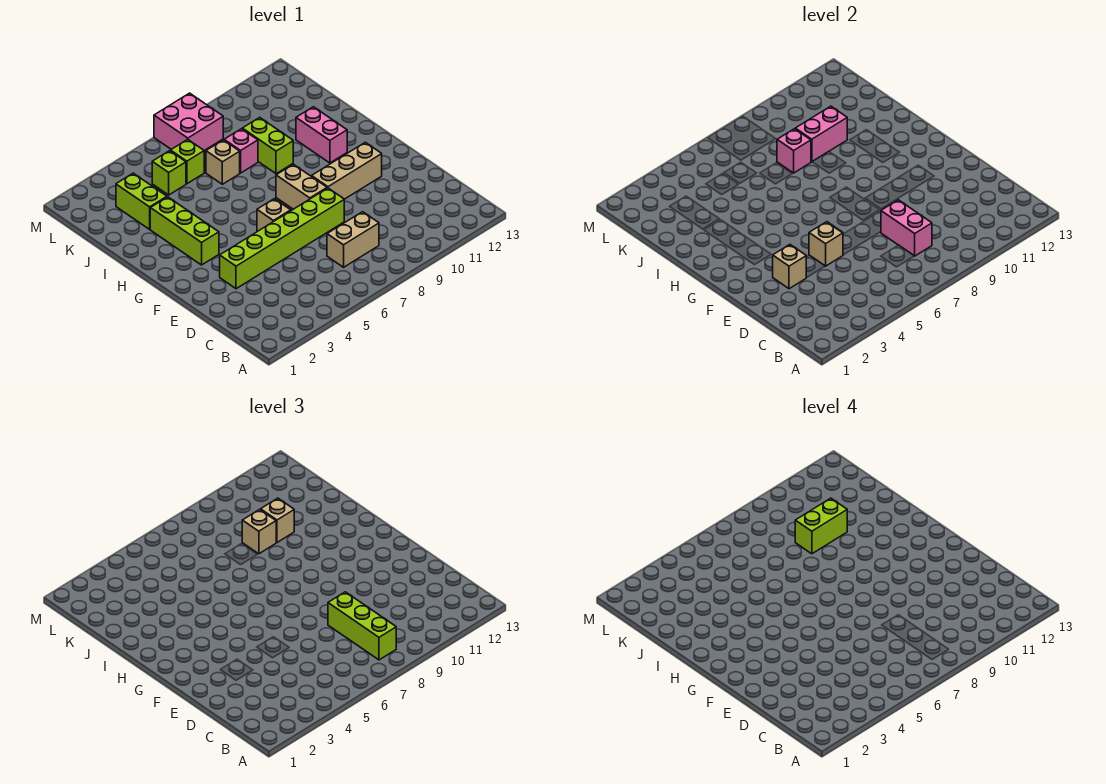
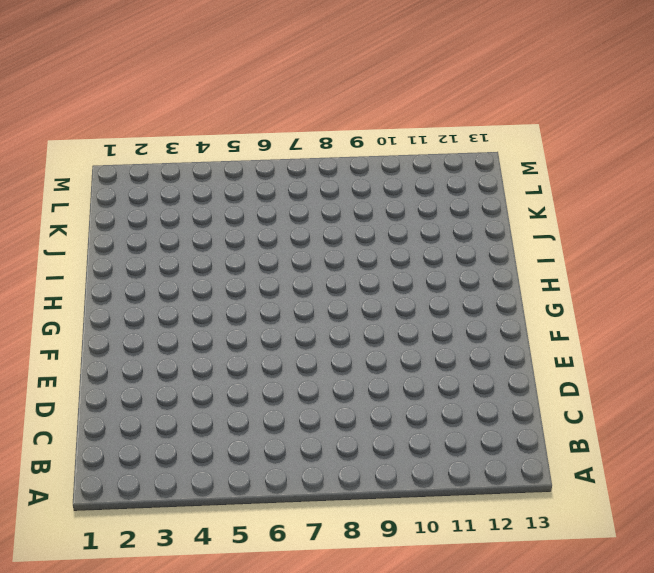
none -> tan brick C7:C8 level 1
none -> lime brick E3:E8 level 1
none -> tan brick F6 level 1

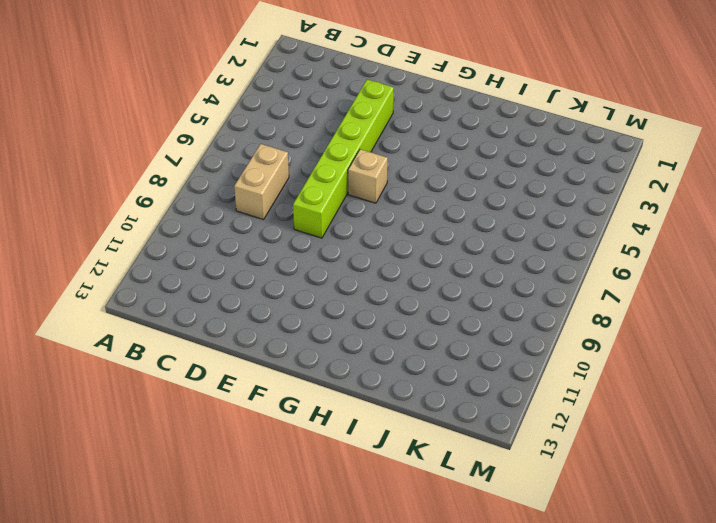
none -> tan brick F8:G8 level 1
none -> tan brick F9:F11 level 1
none -> lime brick G3:I3 level 1

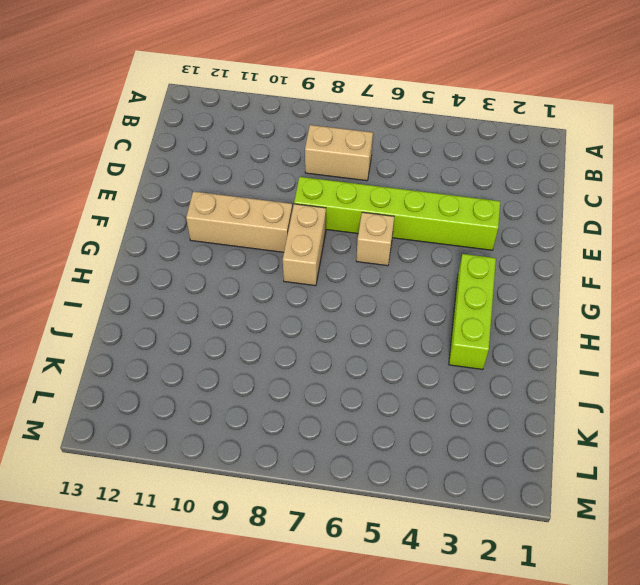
none -> pink brick H11:I11 level 1
none -> lime brick I9:J9 level 1
none -> lime brick J3:K3 level 1

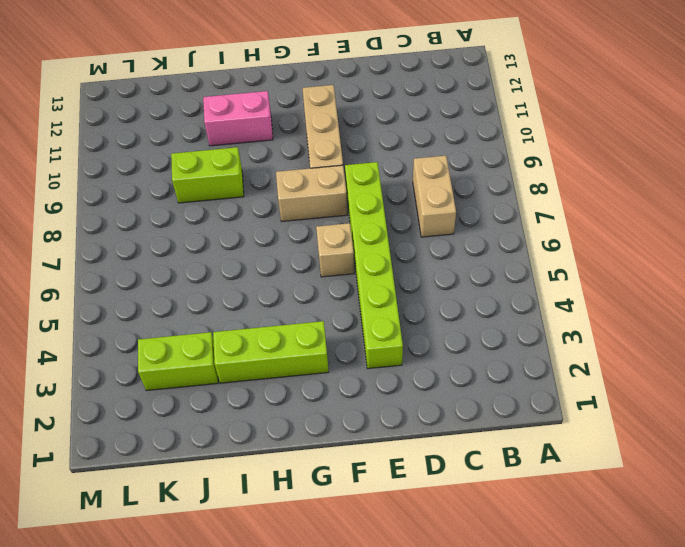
none -> tan brick J7 level 1
none -> pink brick J8 level 1
none -> lime brick K5 level 1

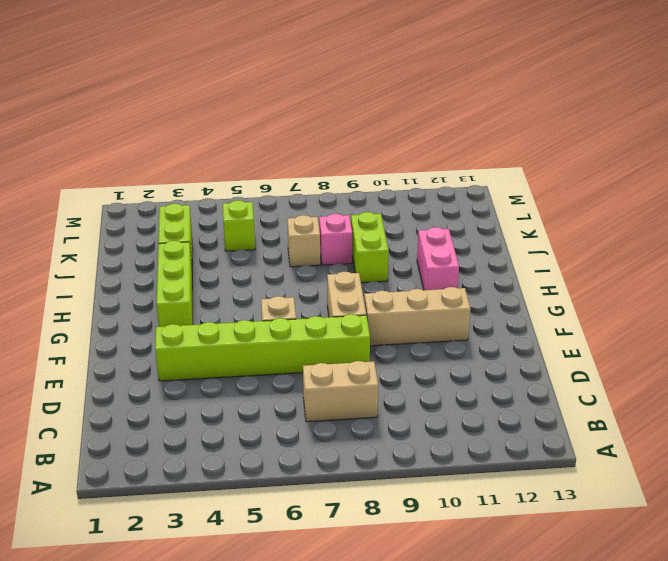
none -> lime brick K6 level 1
none -> pink brick L7:M8 level 1
none -> pink brick C8:D8 level 2

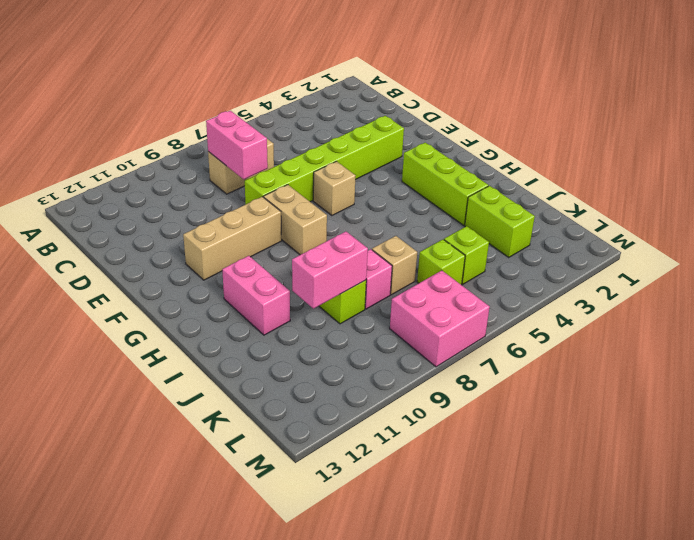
none -> tan brick E3 level 2
none -> tan brick E5 level 2
none -> pink brick J8 level 2

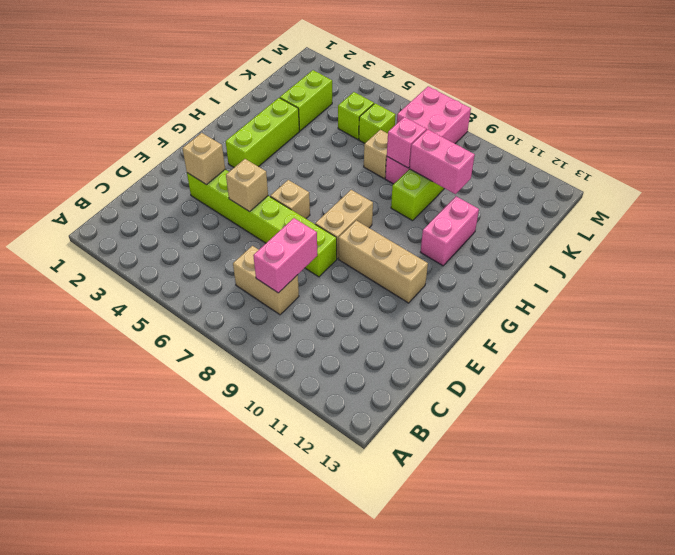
none -> lime brick B8:D8 level 3
none -> tan brick J9 level 3
none -> tan brick J10 level 3

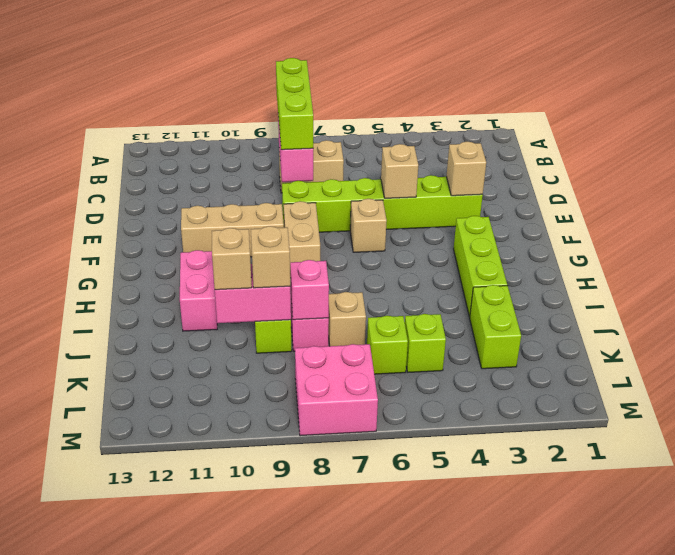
none -> lime brick J9:J10 level 4

